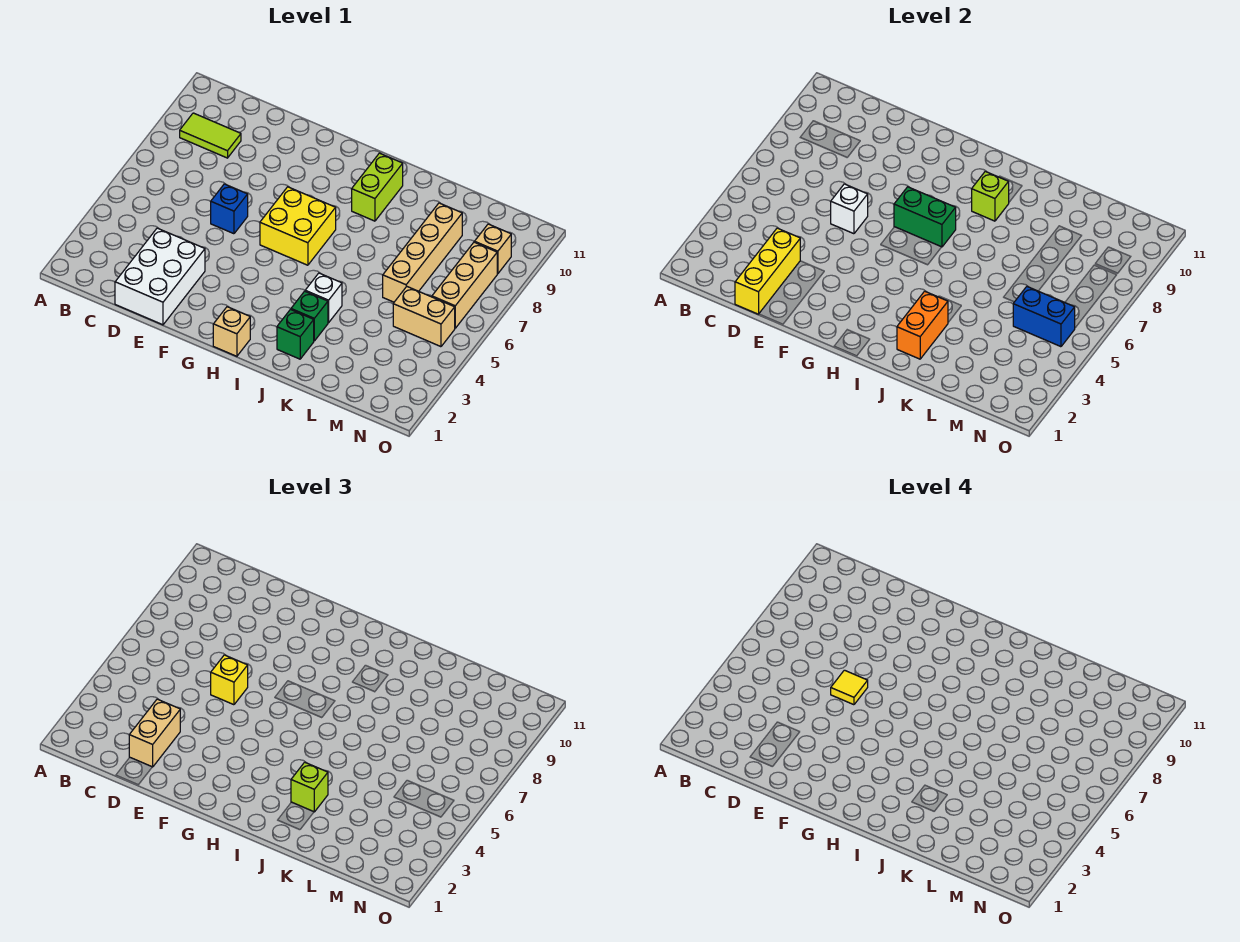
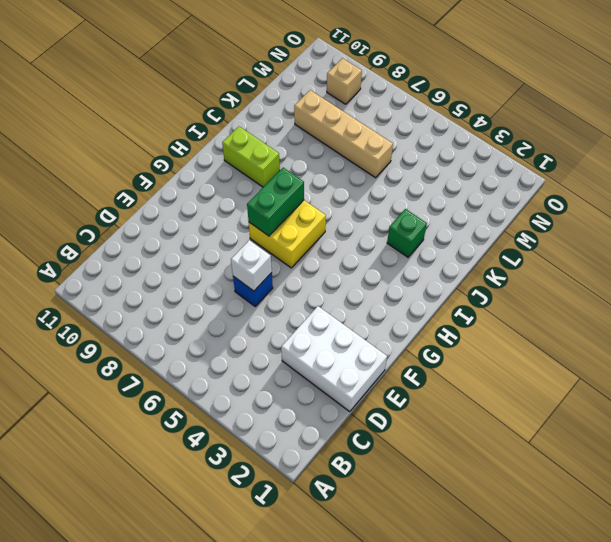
none -> lime tile B9:C9 level 1
none -> tan brick H1 level 1
none -> green brick J2 level 1

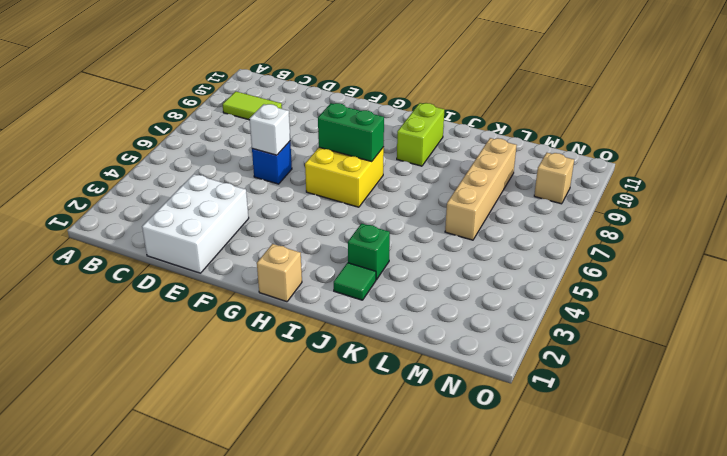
green tile J2 level 1 -> green brick J2 level 1
none -> white brick J4 level 1
none -> tan brick M5:N5 level 1
none -> tan brick N6:N8 level 1

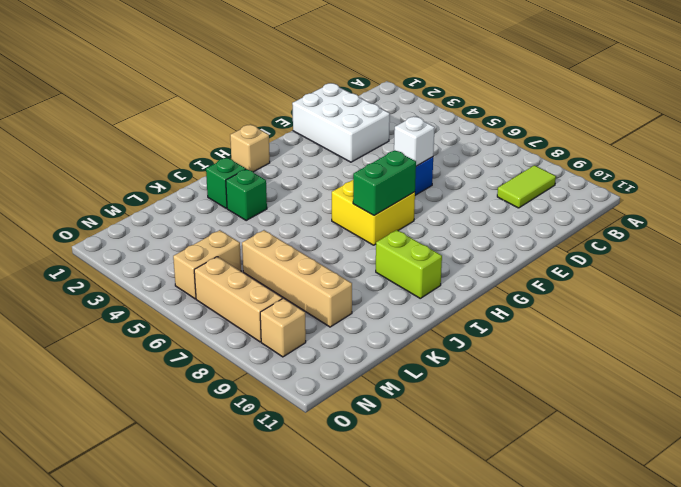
none -> white brick J4 level 1
none -> yellow brick D1:D3 level 2
none -> lime brick I9 level 2

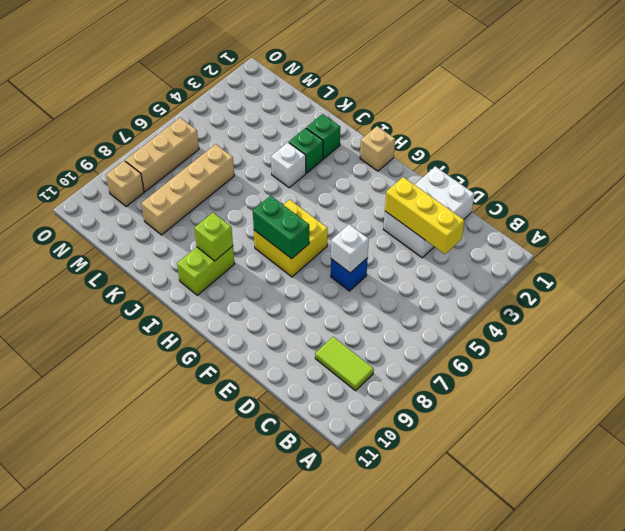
yellow brick C3:E3 level 2 -> yellow brick D1:D3 level 2
none -> tan brick M5:N5 level 1
none -> orange brick J2:J3 level 2
none -> blue brick M5:N5 level 2

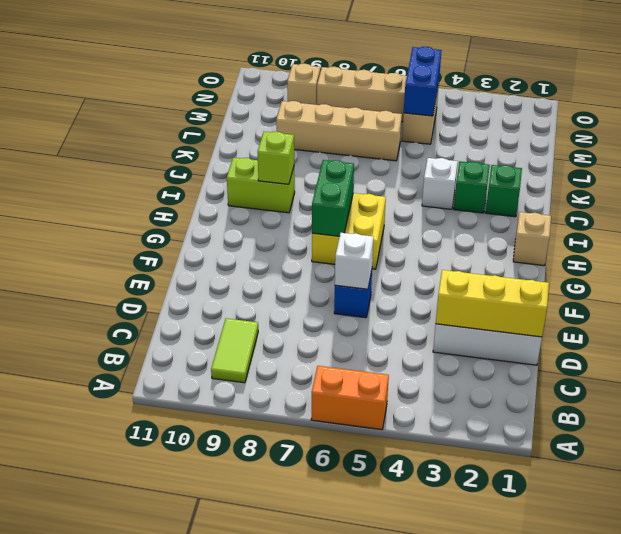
orange brick A5:A6 level 1 -> orange brick J2:J3 level 2
none -> tan brick D2:D3 level 3
none -> yellow brick E6 level 3
none -> lime brick J3 level 3

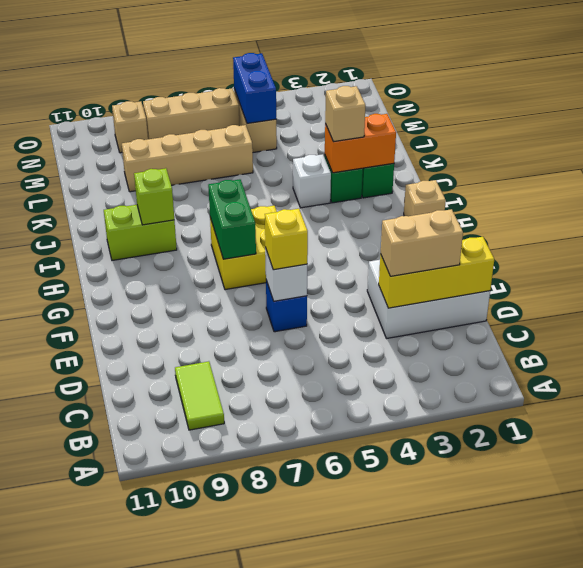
tan brick J3 level 3 -> lime brick J3 level 3
none -> yellow tile E6 level 4

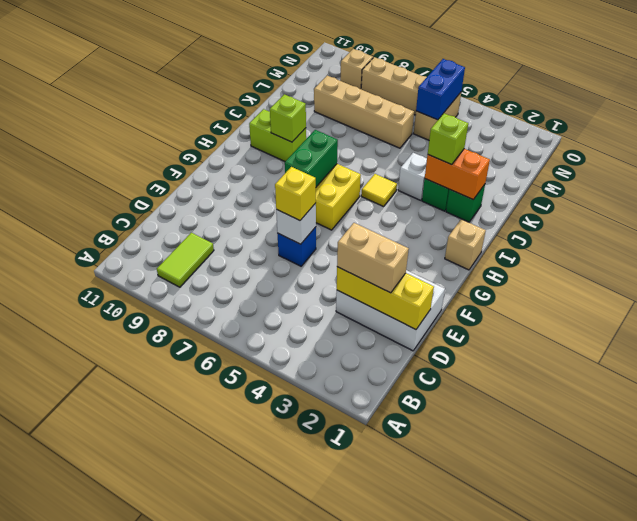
yellow tile I5 level 1 -> yellow tile E6 level 4

